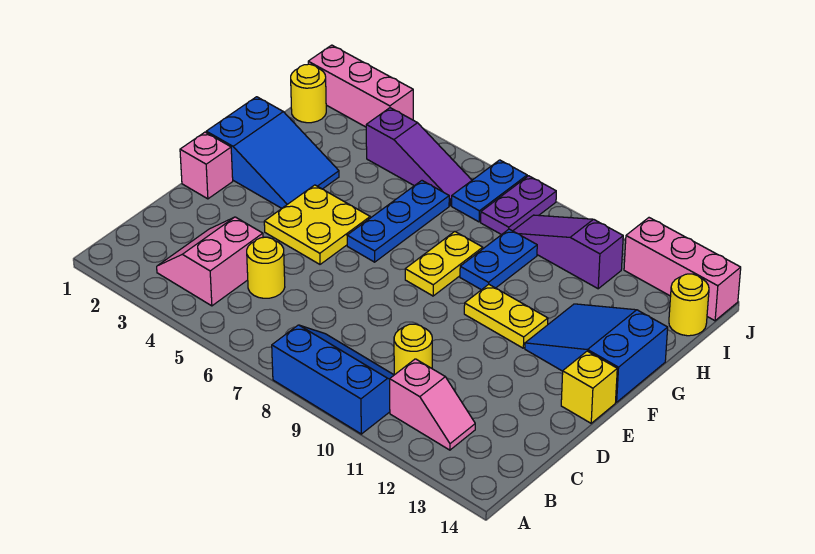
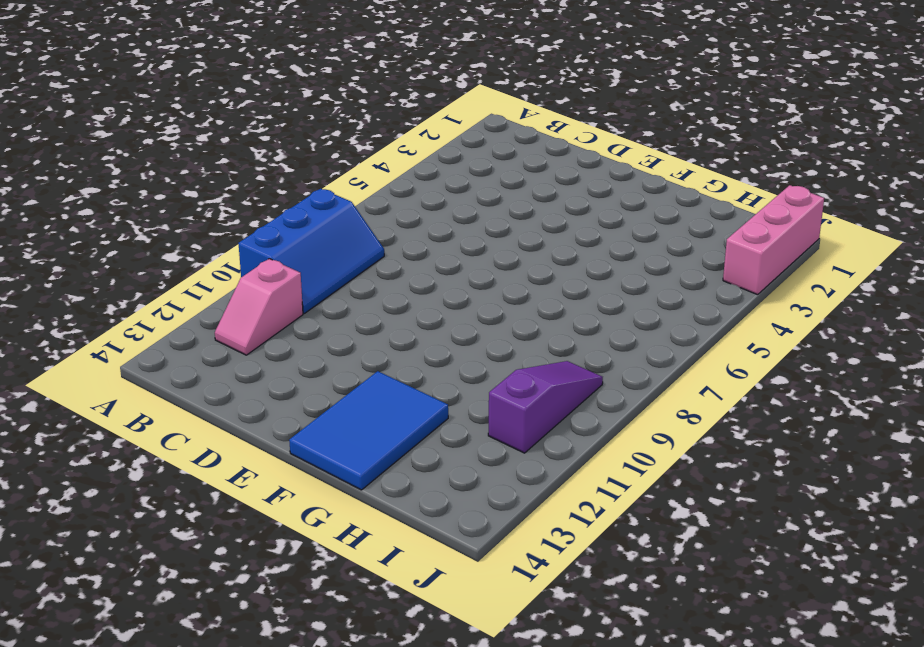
blue tile F12:G14 level 1 -> blue slope F12:G14 level 1 top 14
none -> pink slope B3:C4 level 1 top 4
none -> yellow round brick C5 level 1
none -> yellow round brick C10 level 1

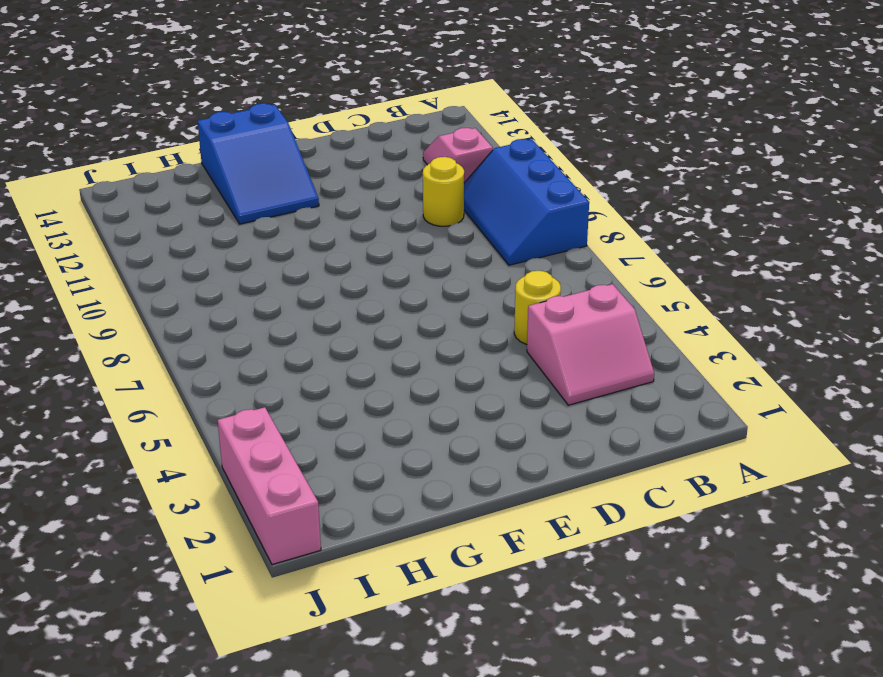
none -> pink brick E1 level 1
none -> yellow plate E4:F5 level 1
none -> yellow brick E14 level 1

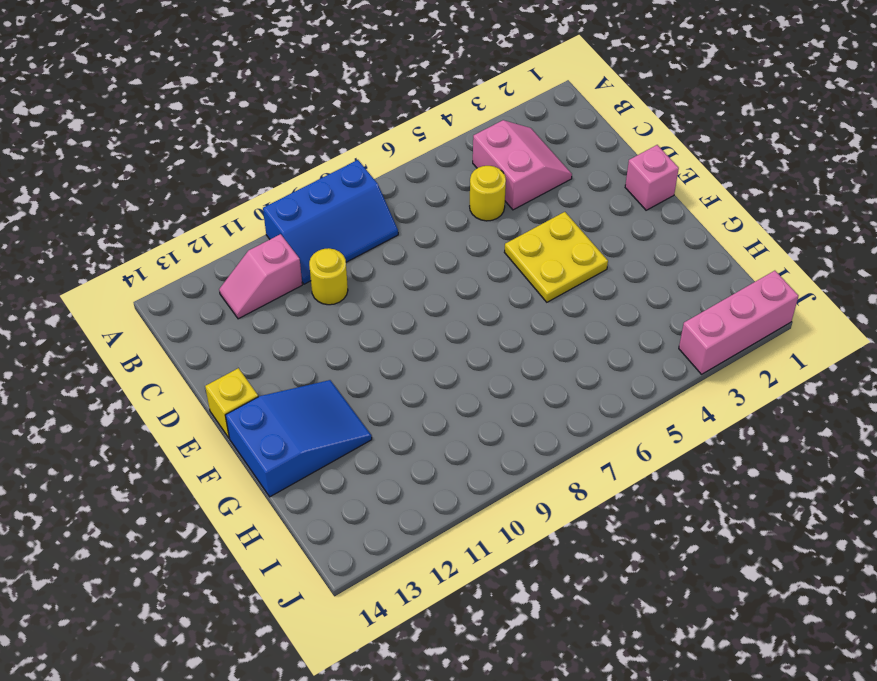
none -> blue slope F1:G3 level 1 top 1
none -> blue plate F6:H6 level 1
none -> yellow plate F8:G8 level 1

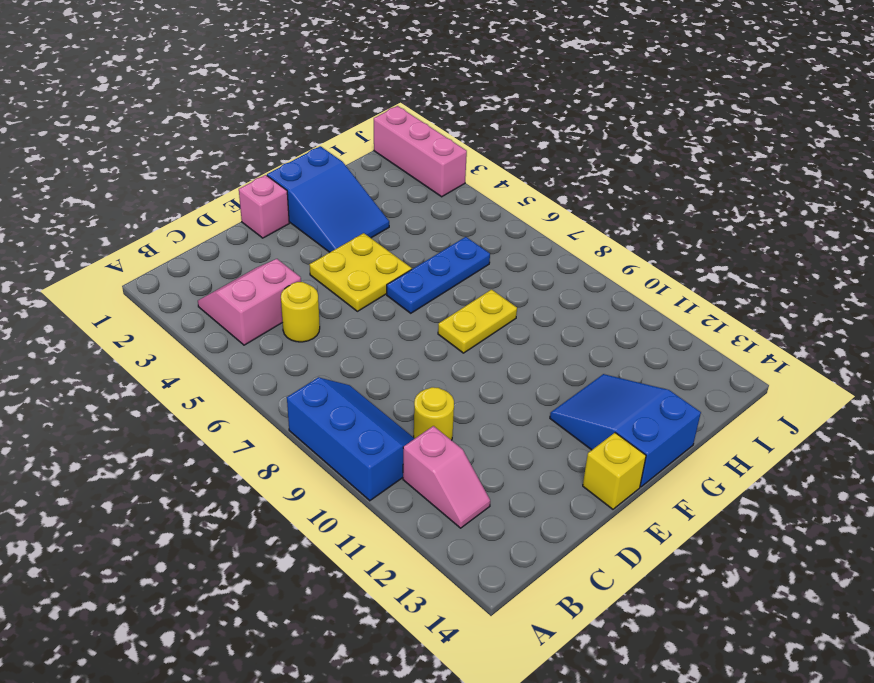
none -> yellow plate F10:F11 level 1
none -> blue plate G9:H9 level 1
none -> yellow round brick I1 level 1

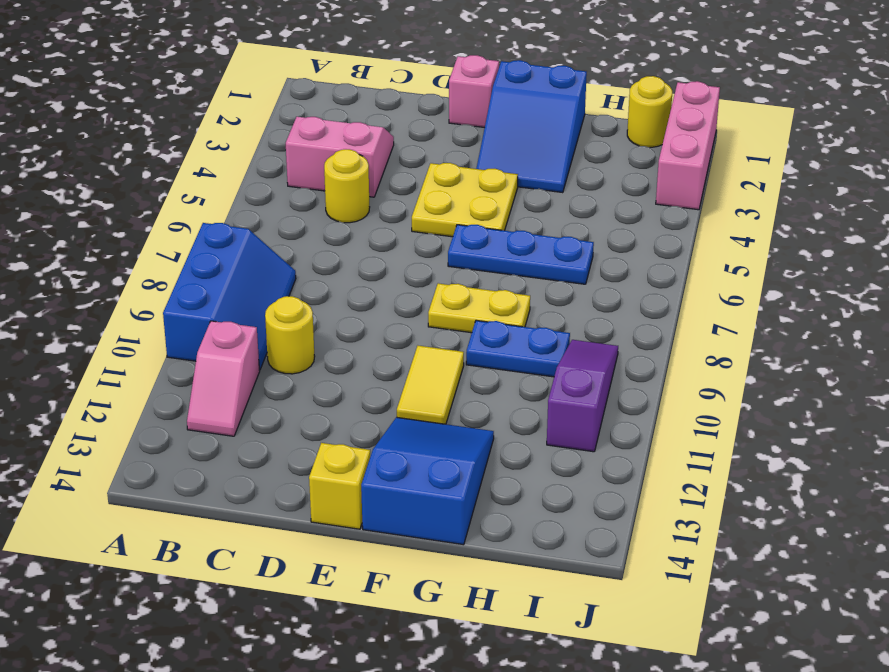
yellow tile F10:F11 level 1 -> yellow plate F10:F11 level 1
none -> purple slope I4:I6 level 1 top 4
none -> blue plate I7:J7 level 1
none -> purple plate I8:J8 level 1

